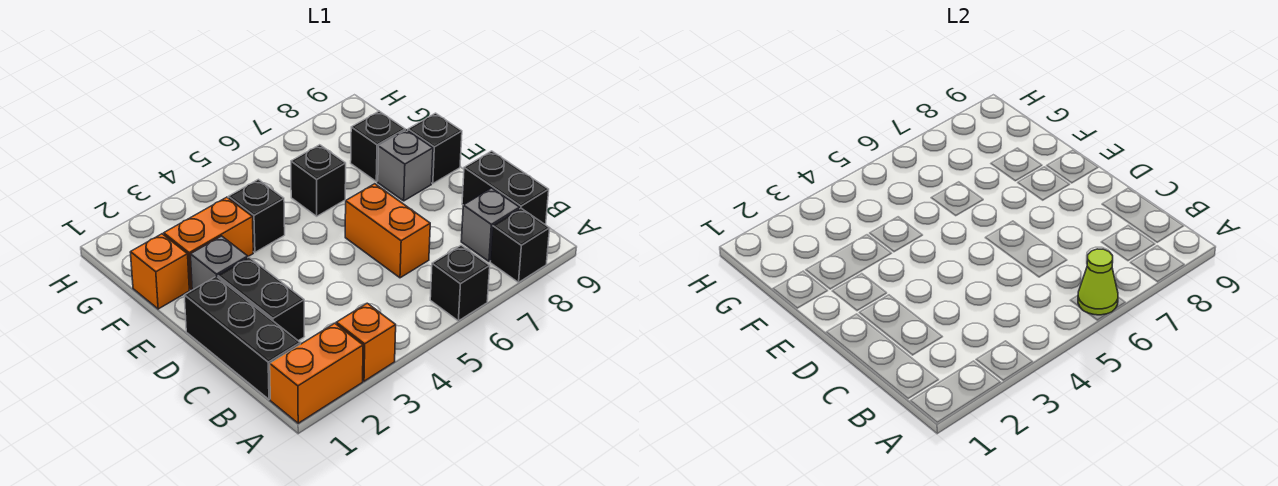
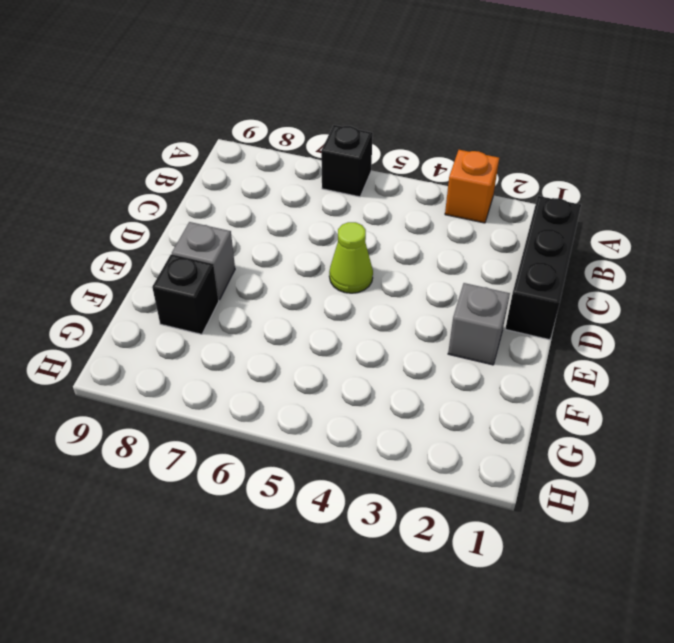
lime cone D5 level 1 -> lime cone A6 level 2
none -> orange brick A1:A2 level 1
none -> black brick A8 level 1
none -> grey brick B8 level 1

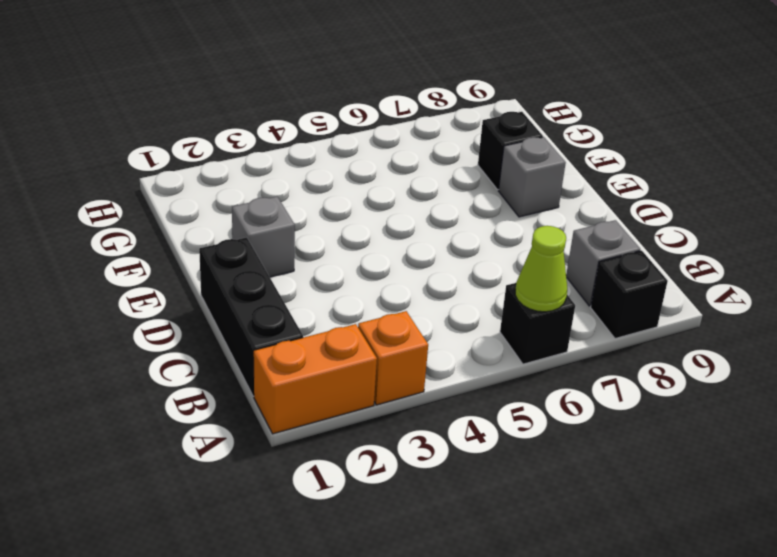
none -> black brick B9:C9 level 1
none -> black brick C2:D2 level 1
none -> orange brick C6:D6 level 1

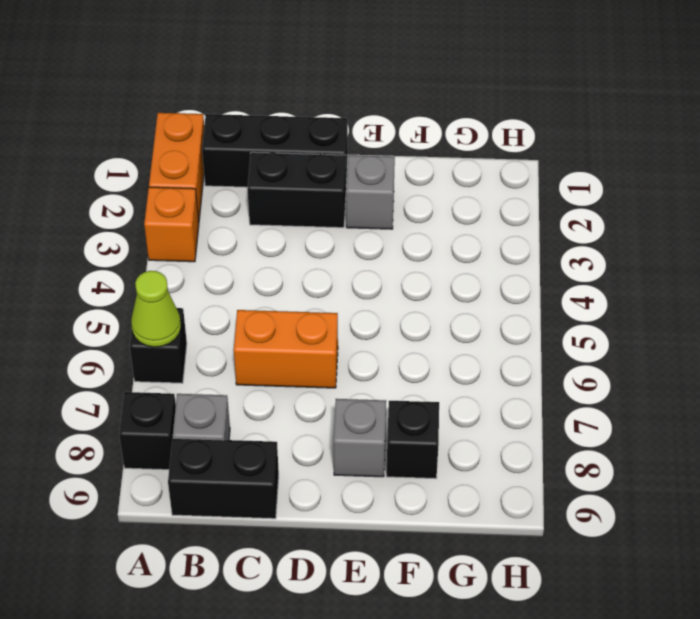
none -> black brick E9 level 1
none -> orange brick F1 level 1
none -> orange brick F2:F3 level 1

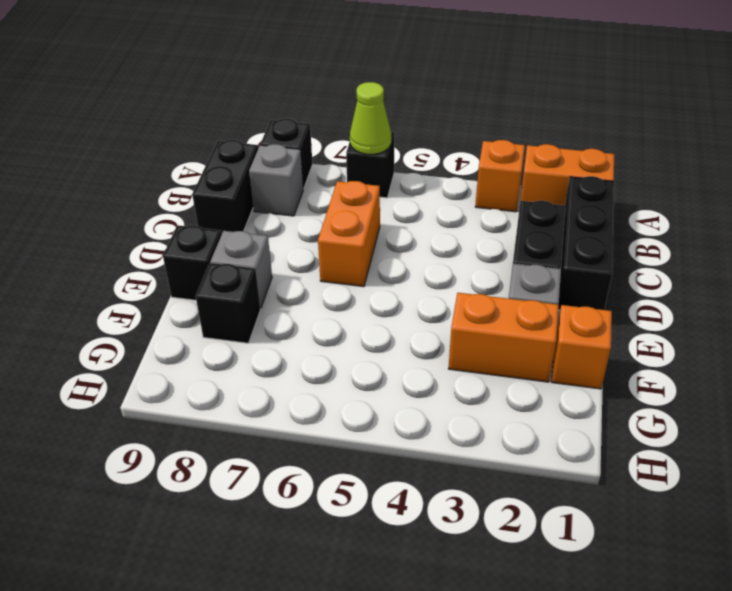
none -> black brick F4 level 1
none -> black brick F6 level 1

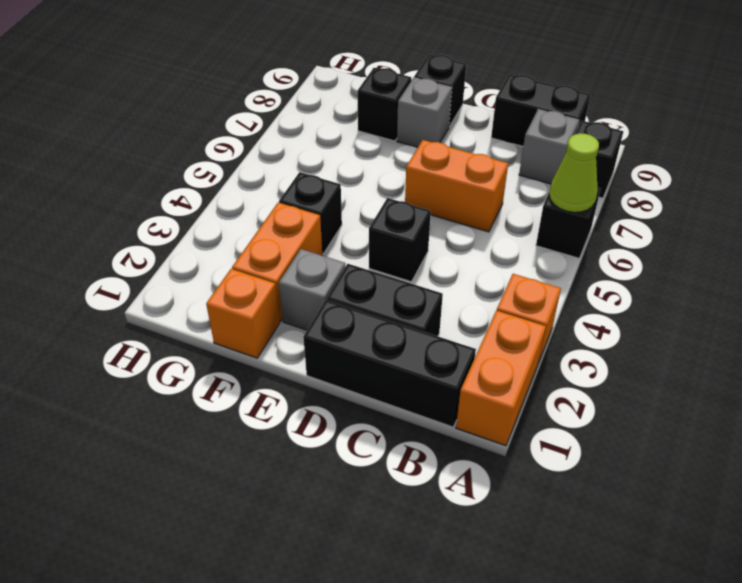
black brick D4 level 1 -> black brick F6 level 1

